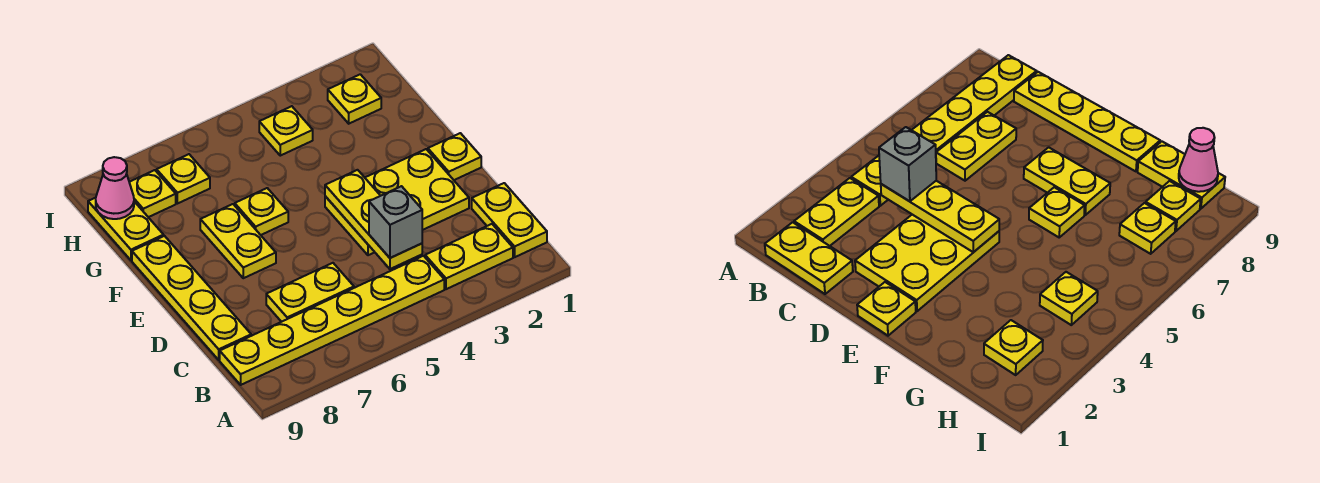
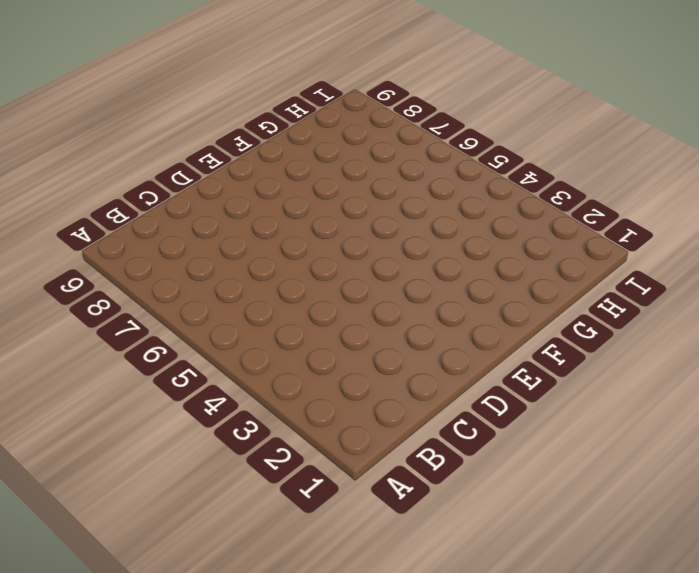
none -> yellow plate B1:C1 level 1
none -> yellow plate B2:B3 level 1
none -> yellow plate B4:B9 level 1

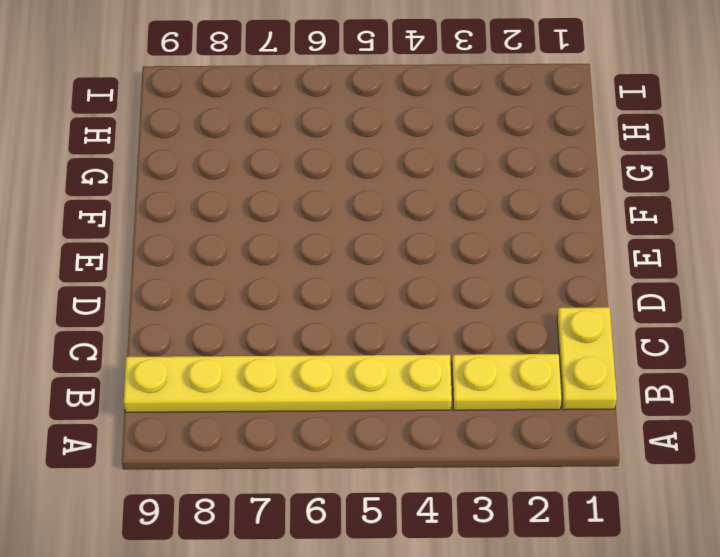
none -> yellow plate C6:C7 level 1
none -> yellow plate C9:F9 level 1
none -> yellow plate D2:E4 level 1

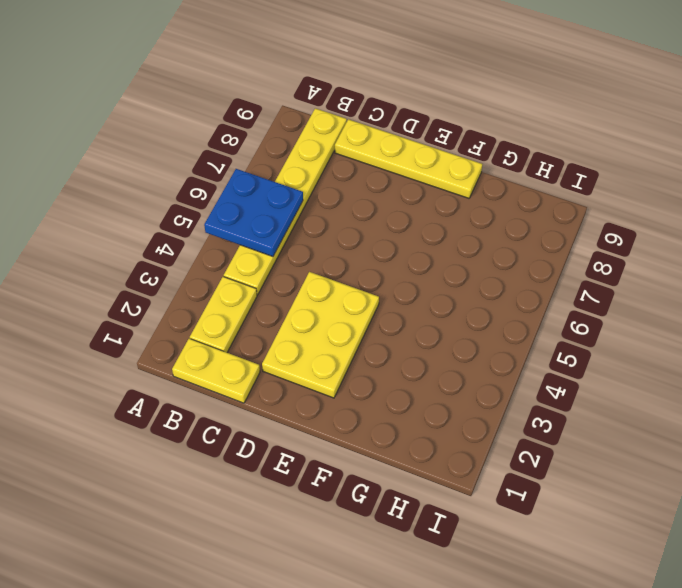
blue plate A5:B6 level 2 -> none
none -> yellow plate C6:C7 level 1
none -> yellow plate E1 level 1
none -> yellow plate E7:F7 level 1

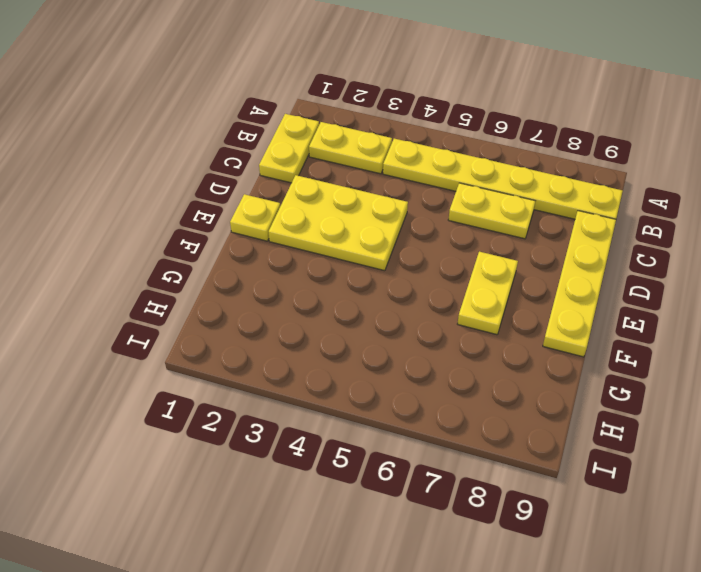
none -> yellow plate F6 level 1
none -> yellow plate G9:H9 level 1
none -> yellow plate H2 level 1

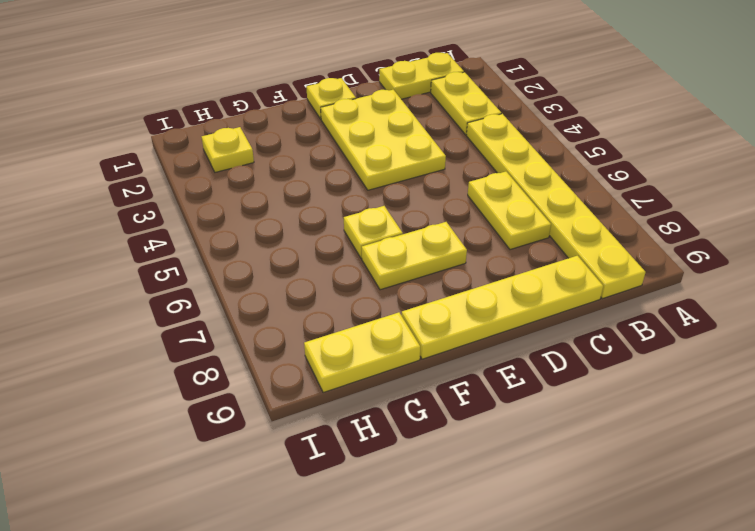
none -> yellow plate H4 level 1
none -> yellow plate H7 level 1
none -> yellow plate H8 level 1

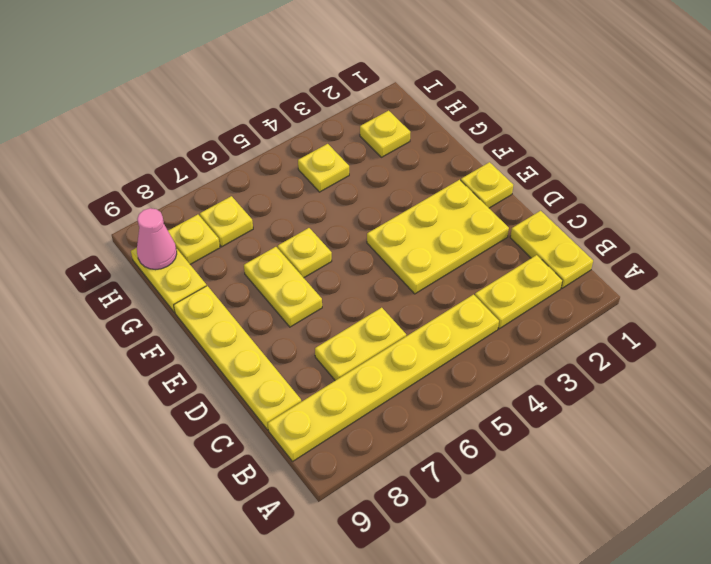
none -> yellow plate C4:E4 level 2
none -> grey brick C4 level 3

